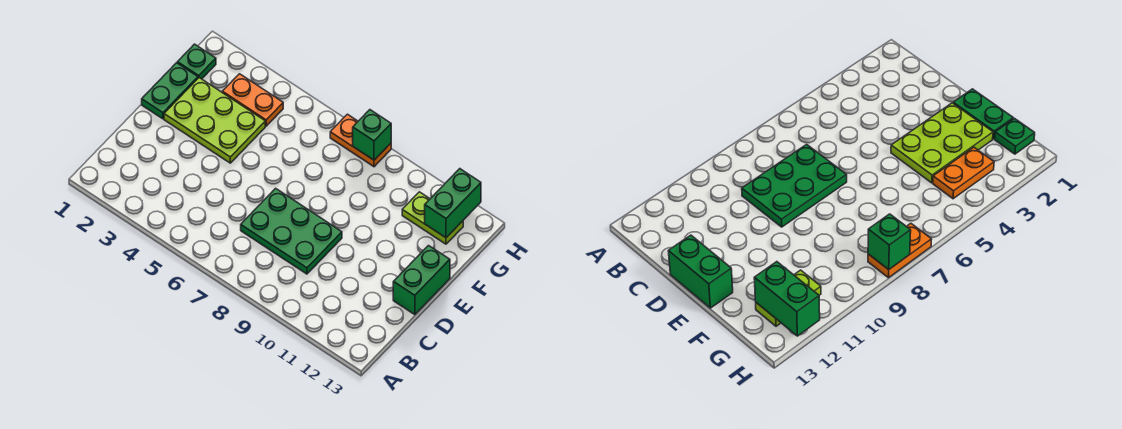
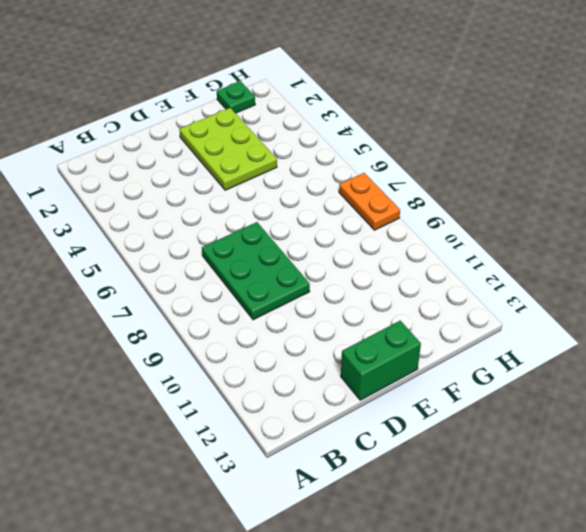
none -> green plate E1:F1 level 1
none -> orange plate G3:G4 level 1

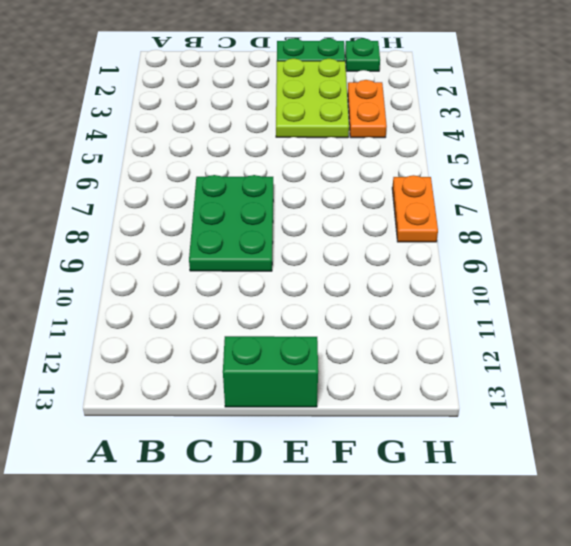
none -> lime plate G11:G12 level 1
none -> green brick G12:H12 level 2

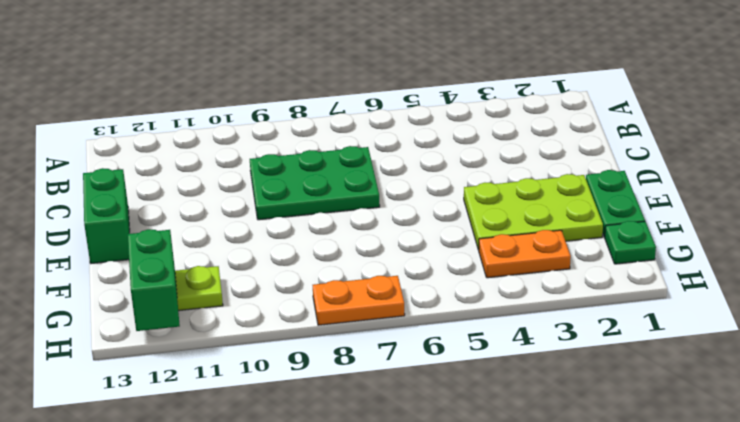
none -> green brick H8 level 2

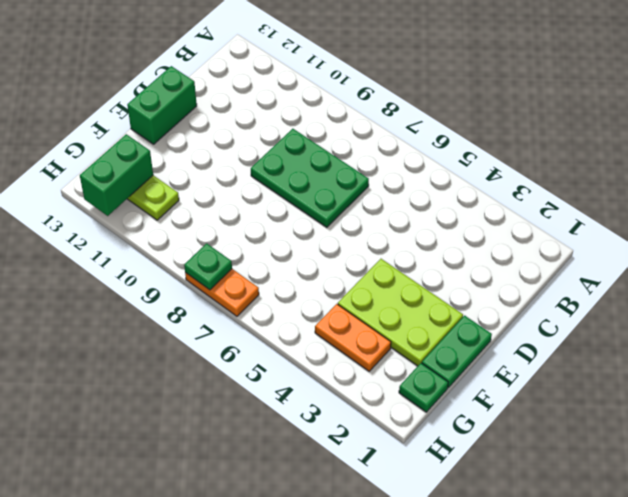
green plate H8 level 2 -> green brick H8 level 2

